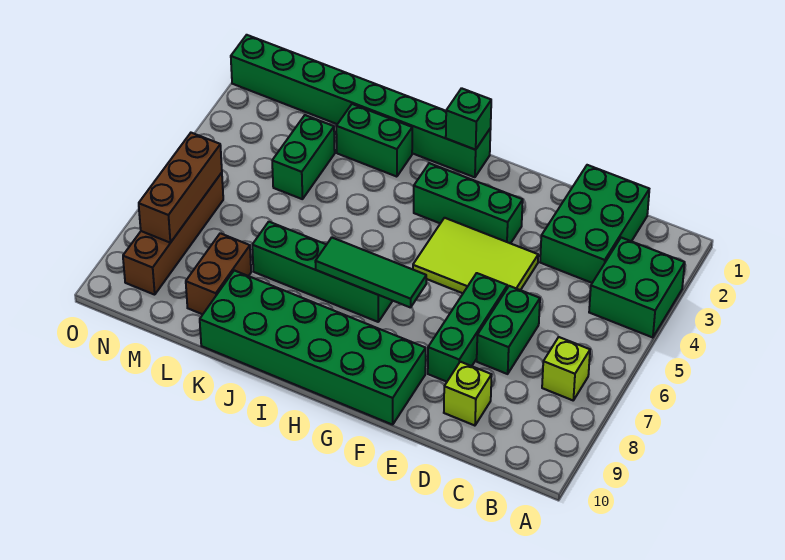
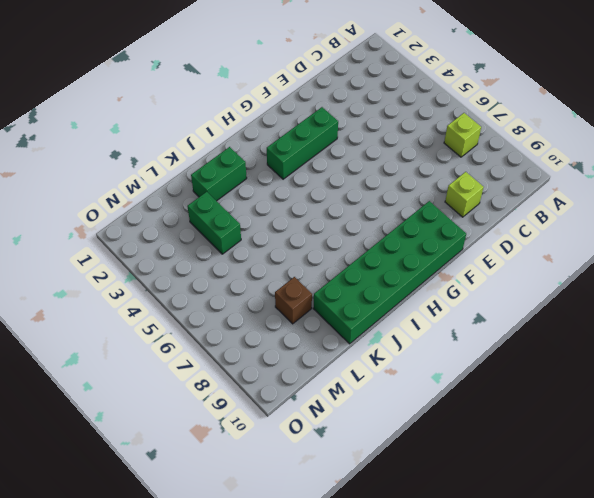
brown brick L8 level 1 -> brown brick L8:L9 level 1
none -> green brick A3:B4 level 1
none -> green brick C1:D3 level 1
none -> green brick D6:D7 level 1

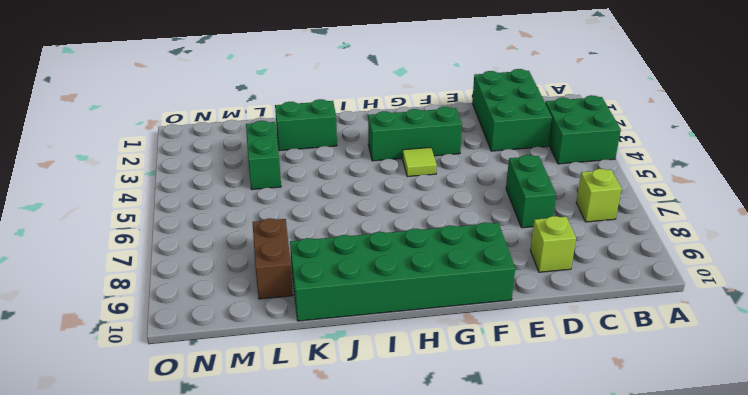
lime tile G4 level 1 -> lime tile E4:G5 level 1
none -> green brick E6:E8 level 1
none -> green brick H1:O1 level 1
none -> green brick H7:K7 level 1

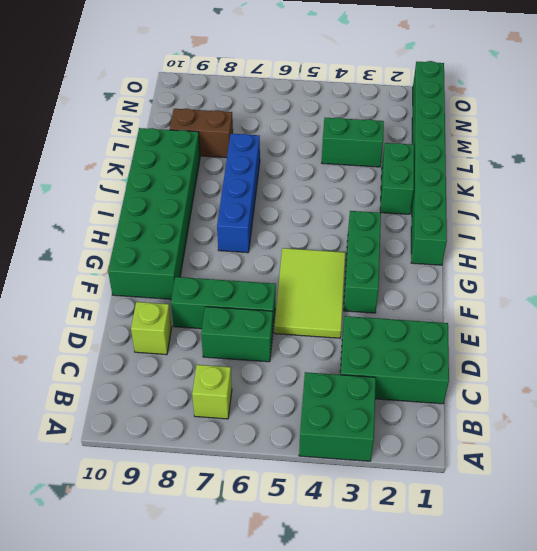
blue brick H7:K7 level 1 -> green brick H7:K7 level 1
none -> brown brick N6:N9 level 1
none -> green tile G7:I7 level 2
none -> green brick H1 level 2

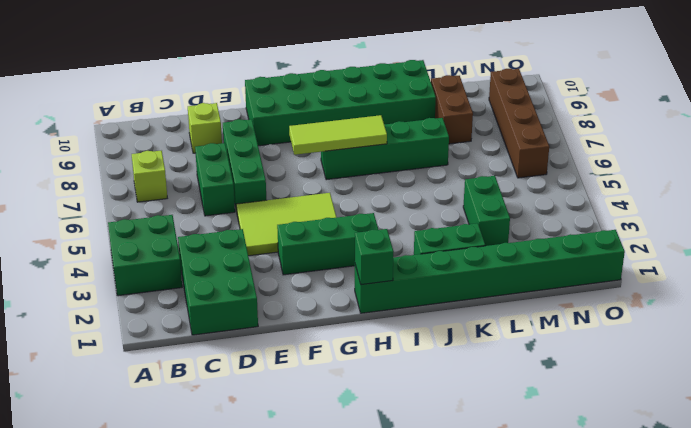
lime tile G7:I7 level 2 -> green tile G7:I7 level 2
none -> brown brick N6:N8 level 2

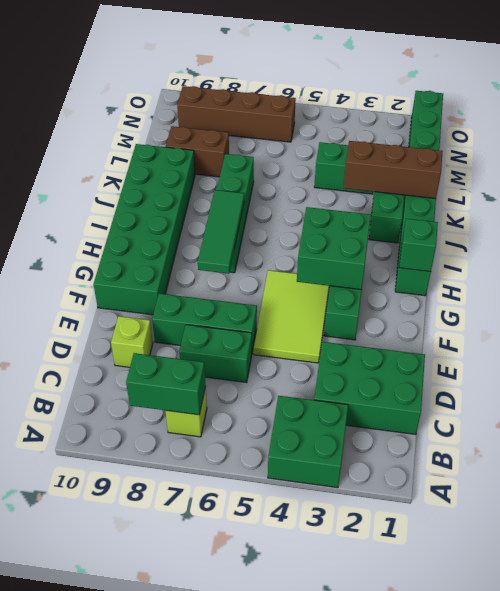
green brick B7:B8 level 2 -> none
green brick G3:H4 level 2 -> none
brown brick K1:K3 level 2 -> brown brick N6:N8 level 2

